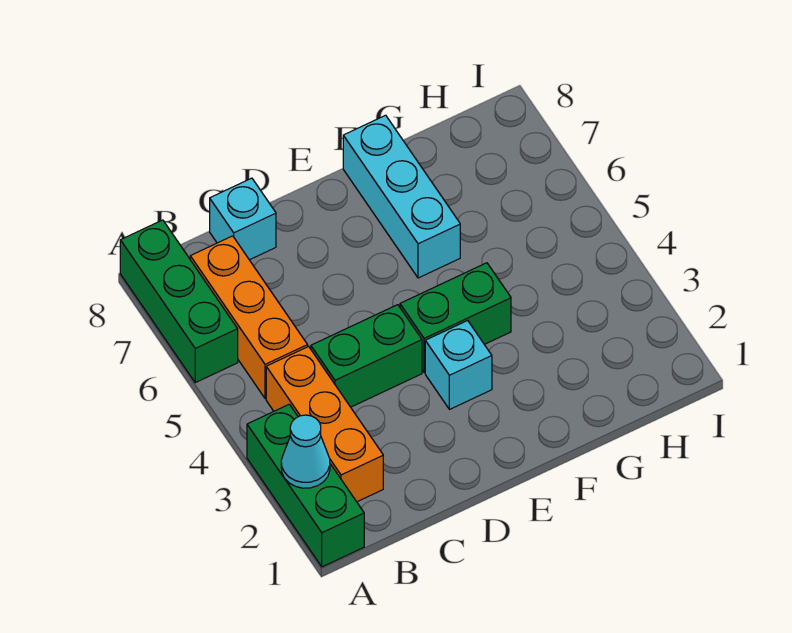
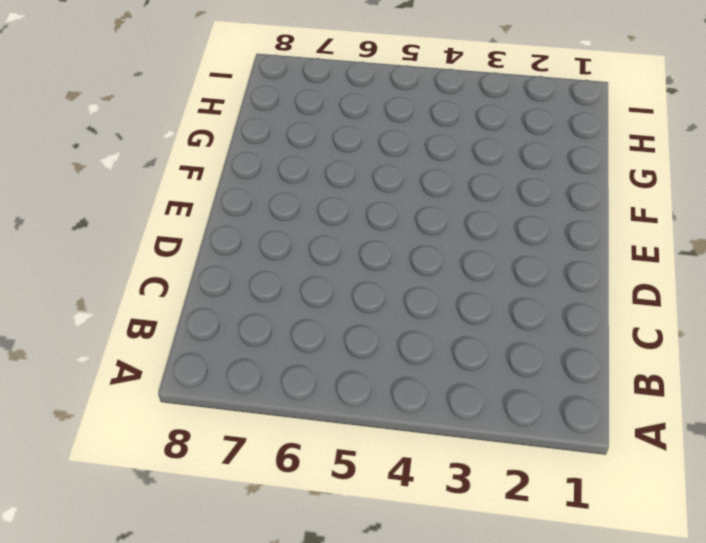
none -> green brick A1:A3 level 1
none -> green brick A6:A8 level 1

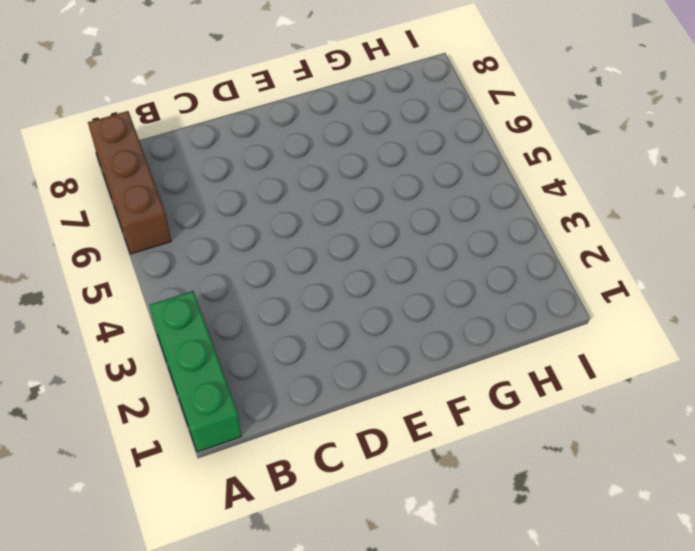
brown brick A6:A8 level 1 -> green brick A6:A8 level 1
none -> orange brick B2:B4 level 1
none -> orange brick B5:B7 level 1

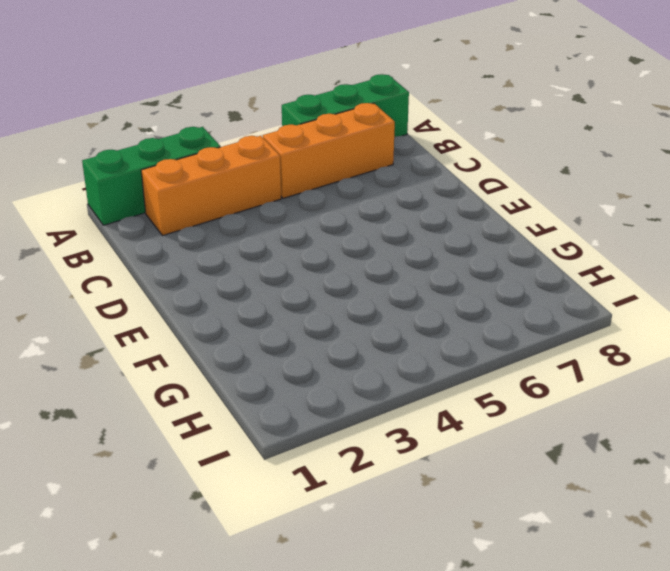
none -> green brick C4:D4 level 1
none -> cyan brick C8 level 1

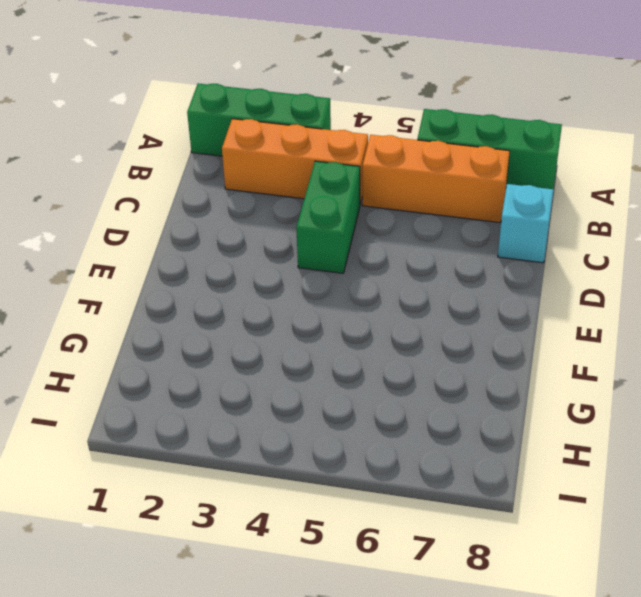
none -> cyan brick E3 level 1
none -> green brick E4:F4 level 1

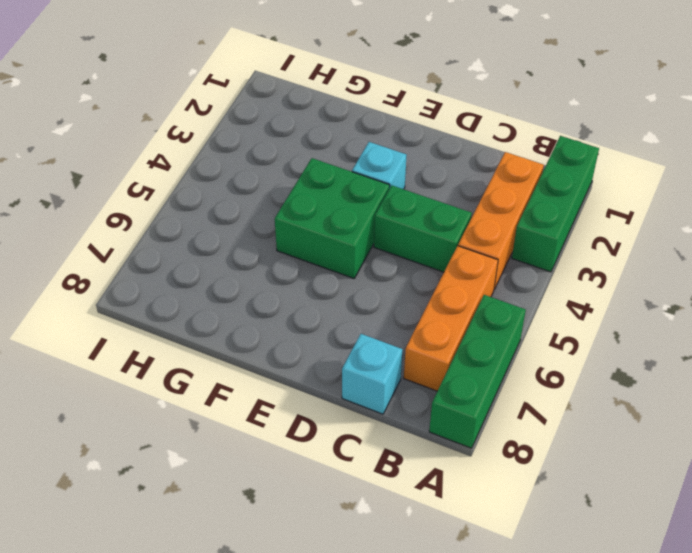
green brick E4:F5 level 1 -> green brick E4:F4 level 1
none -> cyan brick F6:F8 level 1
none -> cyan cone A2 level 2

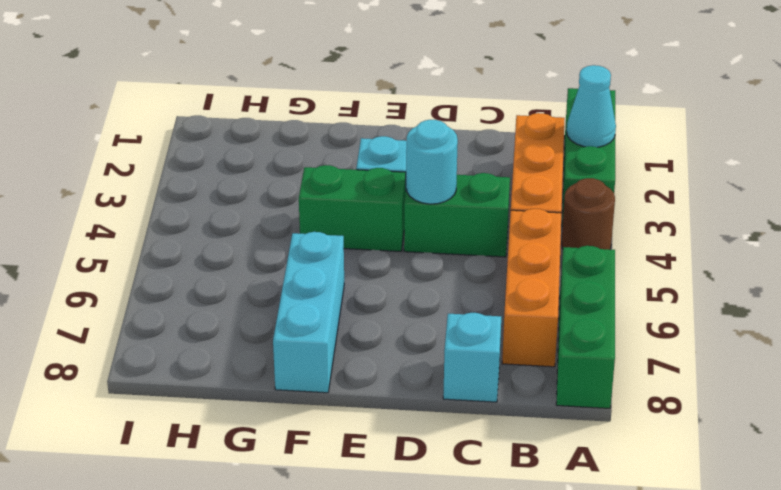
brown round brick A4 level 1 -> none
cyan round brick D4 level 2 -> none

